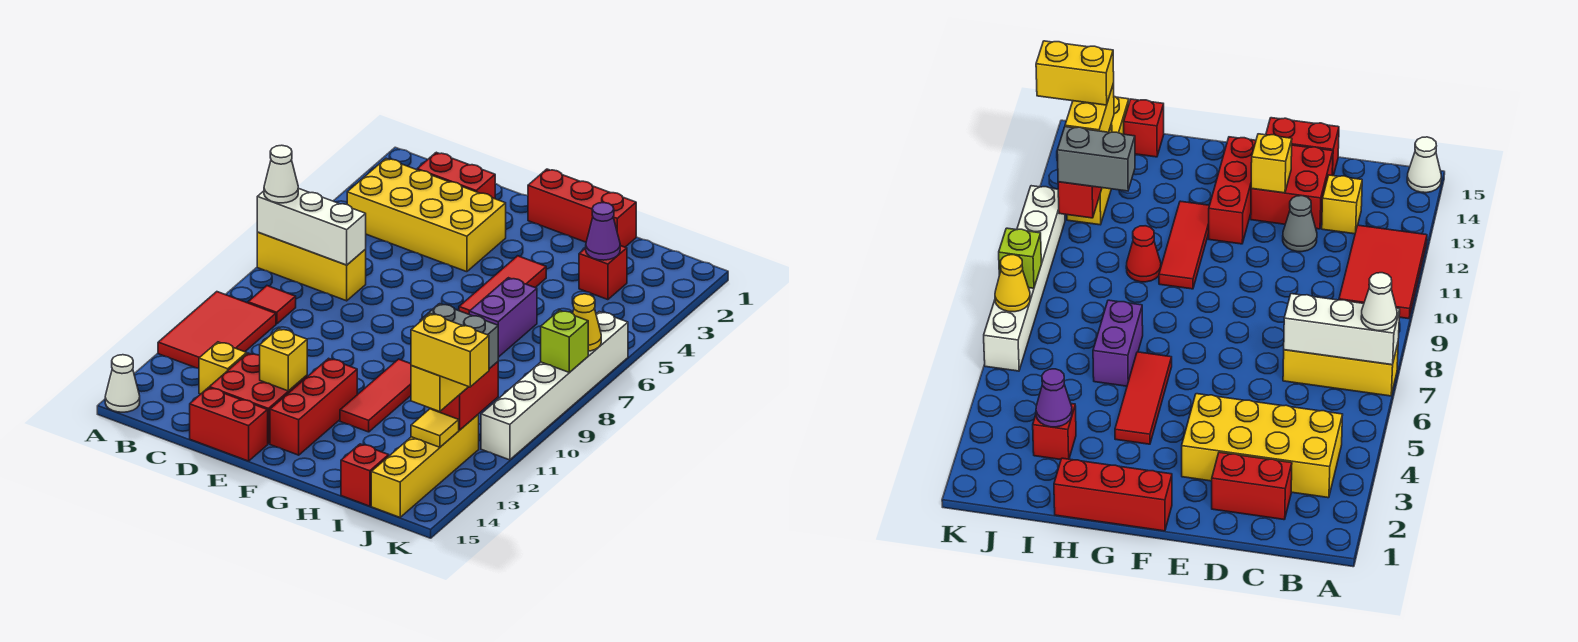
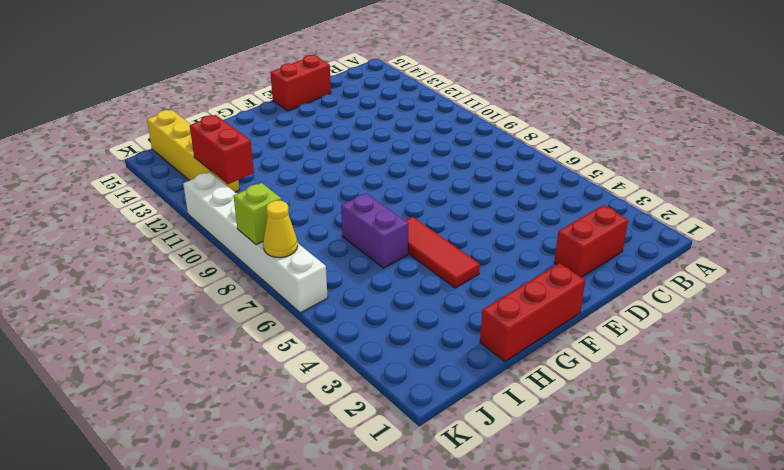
none -> yellow brick A7:C7 level 1
none -> red tile A10:B12 level 1
none -> white cone A15 level 1
none -> yellow brick B3:E4 level 1

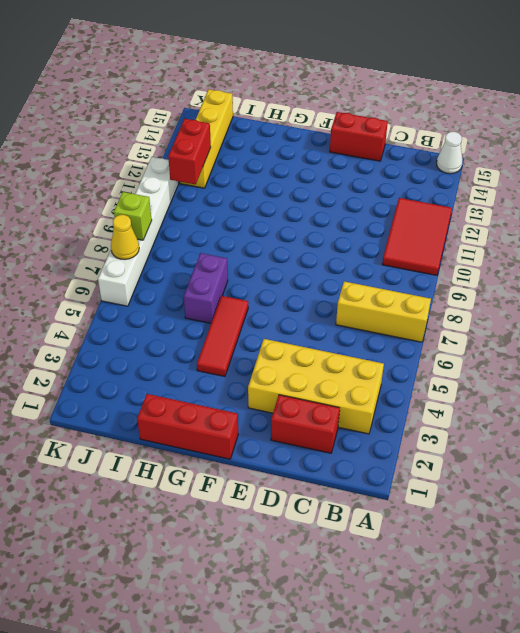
none -> red tile B9 level 1
none -> yellow brick C13 level 1
none -> grey cone D12 level 1
none -> red brick D13:E14 level 1

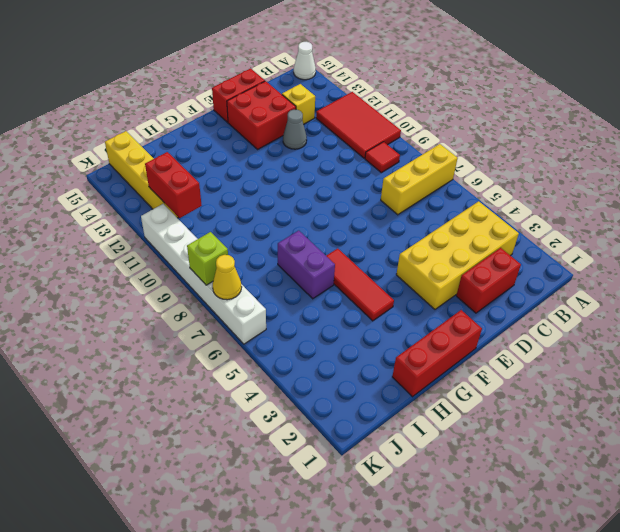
none -> red brick F12:F14 level 1
none -> red tile G10:G12 level 1
none -> red cone H10 level 1
none -> red brick I3 level 1

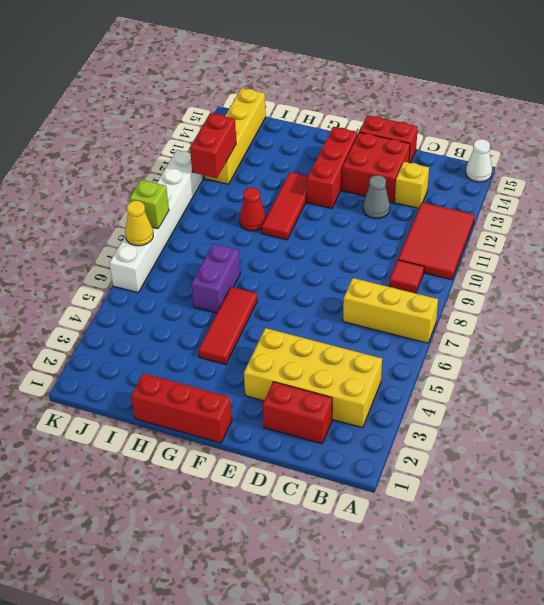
none -> red brick I3 level 1
none -> red brick I15 level 1
none -> white brick A7:C7 level 2
none -> yellow brick E13 level 2

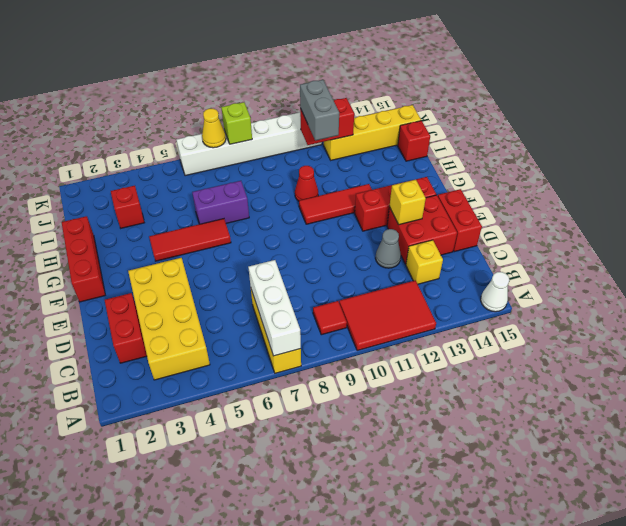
none -> purple cone I3 level 2
none -> yellow tile J13 level 2
none -> white cone A7 level 3
none -> yellow brick J12:J13 level 3

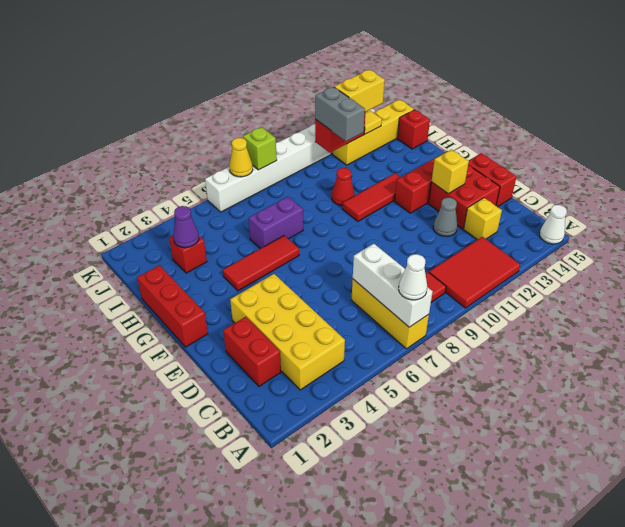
none -> yellow brick J13:K13 level 4

